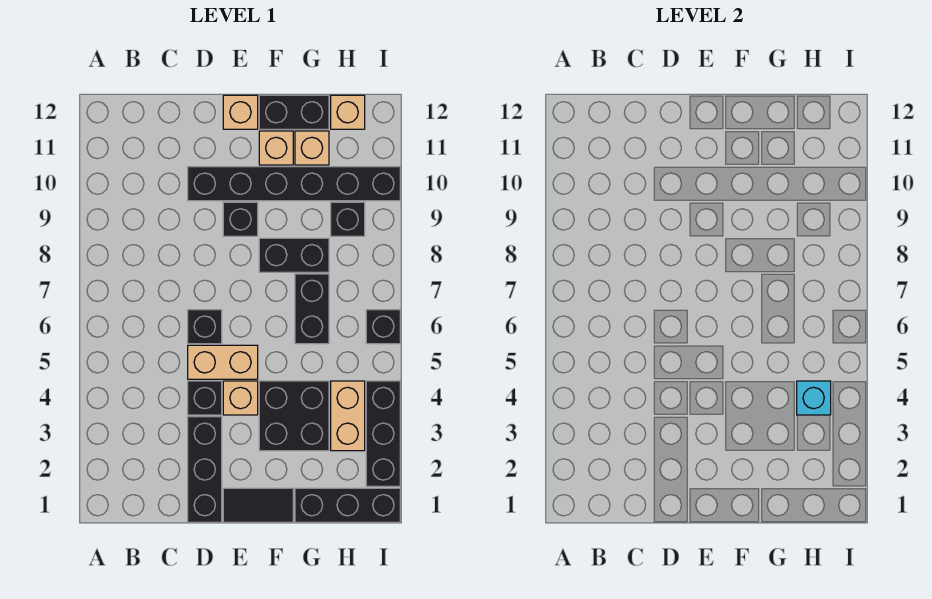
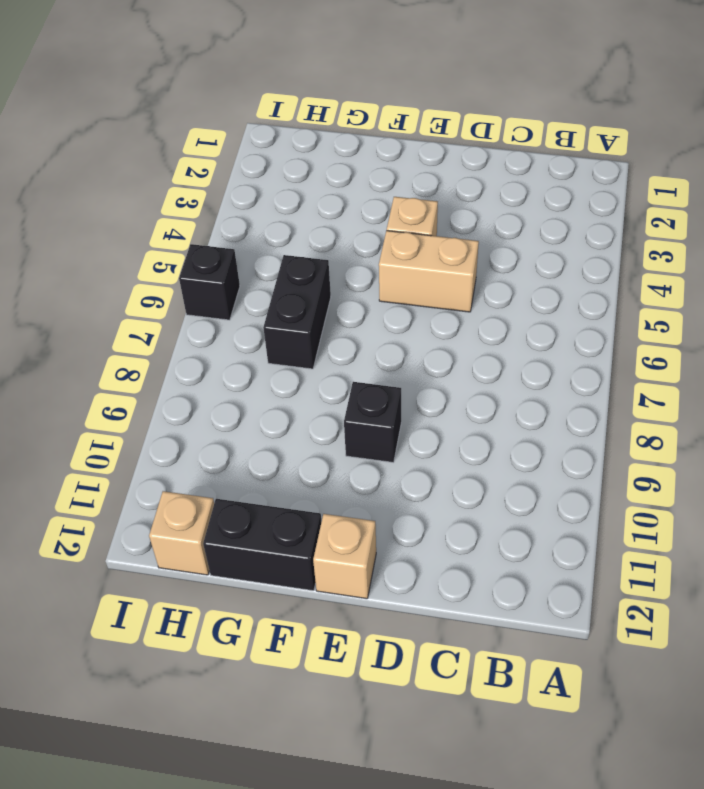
none -> black brick D1:D3 level 1
none -> black brick D4 level 1
none -> black brick D6 level 1

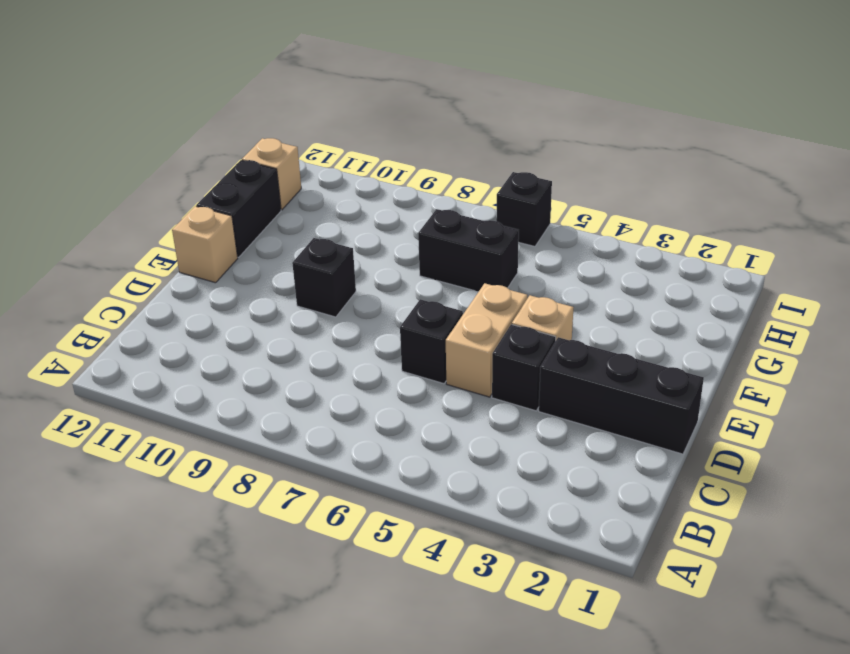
none -> black brick D10:I10 level 1
none -> black tile E1:F1 level 1
none -> black brick F3:G4 level 1

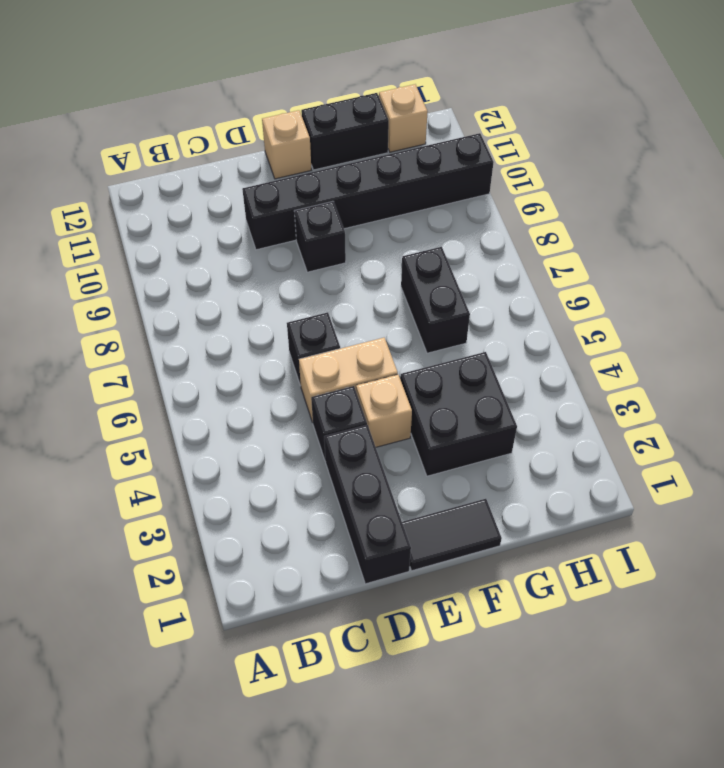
none -> black brick F8:G8 level 1
none -> tan brick F11 level 1
none -> black brick G1:I1 level 1

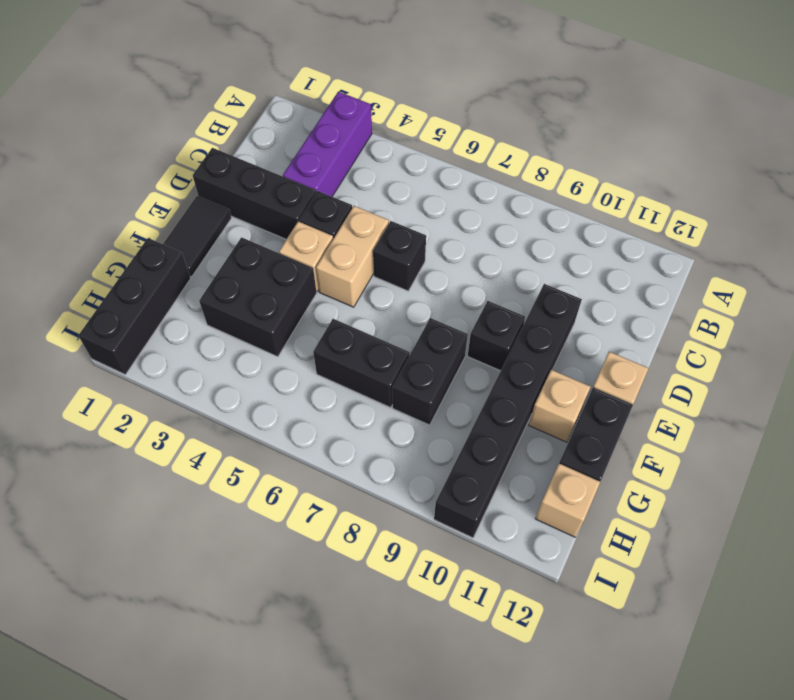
purple brick A3:C3 level 1 -> none
none -> tan brick G11 level 1
none -> tan brick H3:H4 level 1
none -> black brick H9 level 1

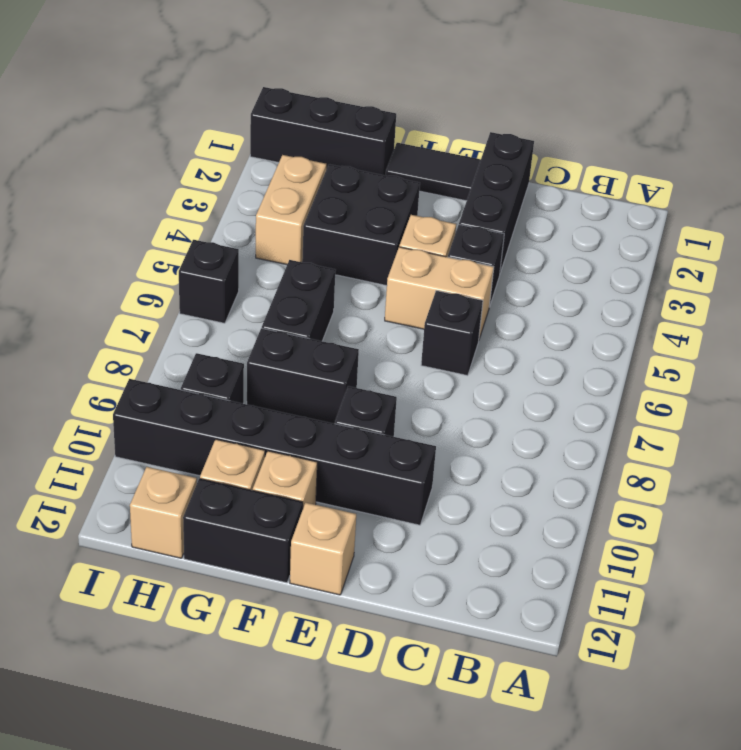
none -> black brick I2:I4 level 1
none -> cyan brick H4 level 2

